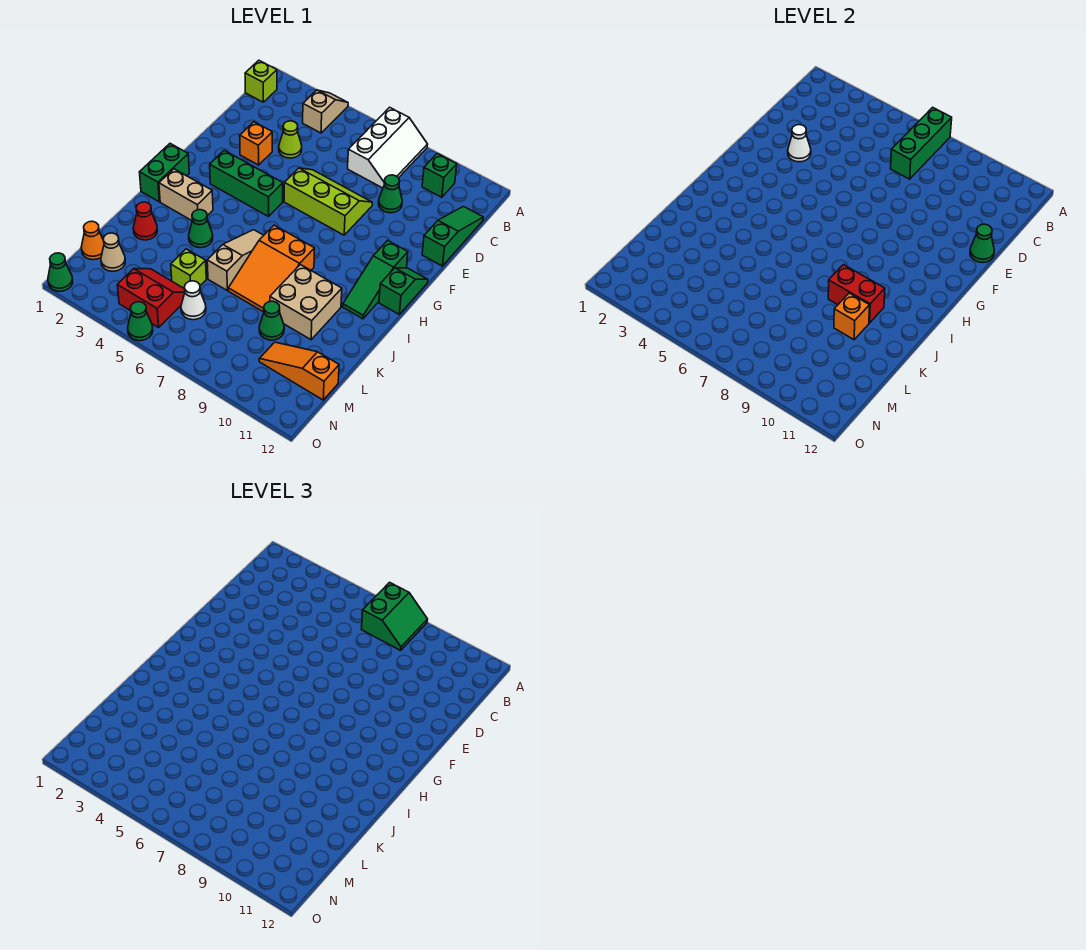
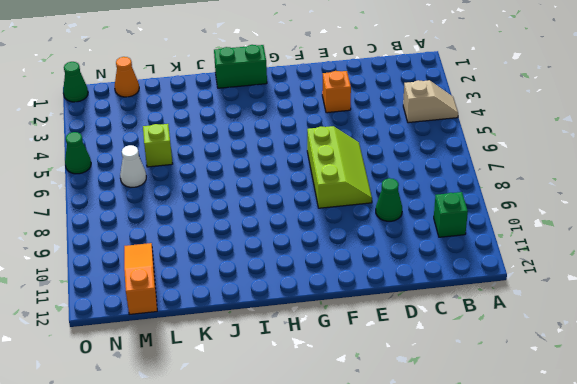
none -> white slope A7:C8 level 1 top 7
none -> lime brick B1 level 1
none -> green slope C12:E12 level 1 top E
none -> lime cone D4 level 1

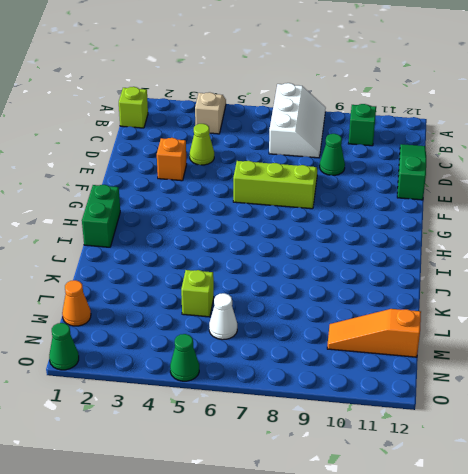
none -> green brick G3:G5 level 1
none -> green slope G11:I11 level 1 top G
none -> green slope G12:H12 level 1 top H
none -> tan brick I2:I3 level 1

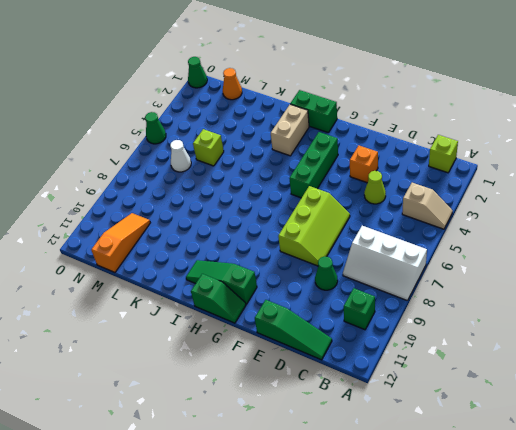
none -> tan slope I6:K6 level 1 top K
none -> orange slope I7:K8 level 1 top I
none -> green cone J4 level 1
none -> tan brick J9:K10 level 1

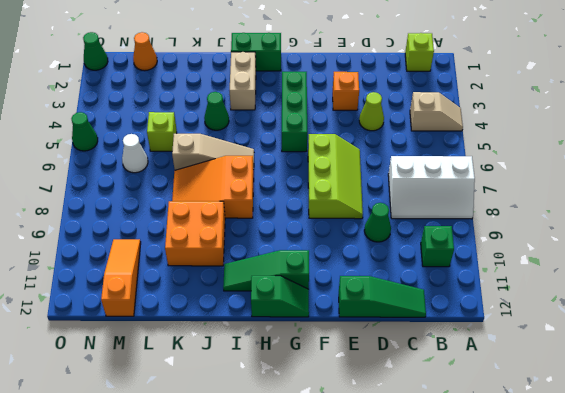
orange brick J9:K10 level 1 -> tan brick J9:K10 level 1
none -> red cone K2 level 1
none -> green cone L9 level 1
none -> tan cone M2 level 1
none -> red slope M4:N5 level 1 top N

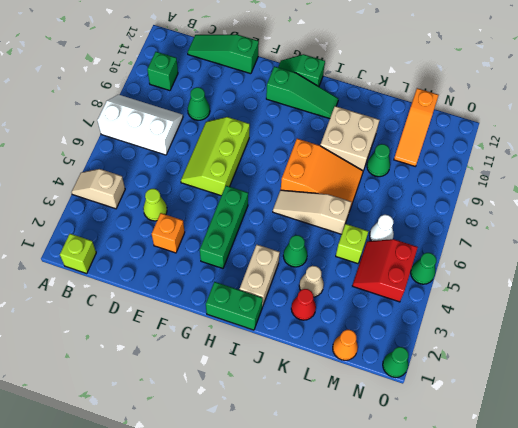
tan cone K3 level 1 -> tan cone M2 level 1
none -> green brick A7:C7 level 2
none -> white cone E3 level 2
none -> green cone E12 level 2
none -> red brick J9:J10 level 2

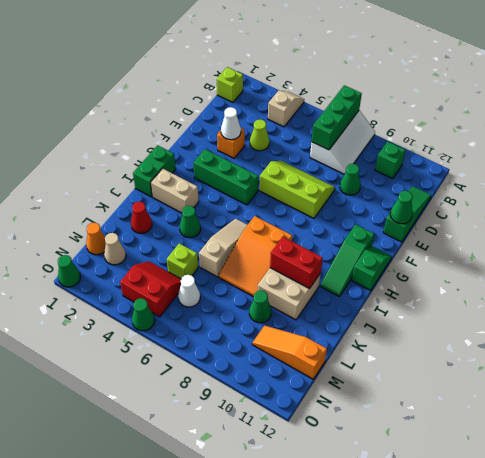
none -> orange brick K10 level 2
none -> green slope A7:B8 level 3 top 7

